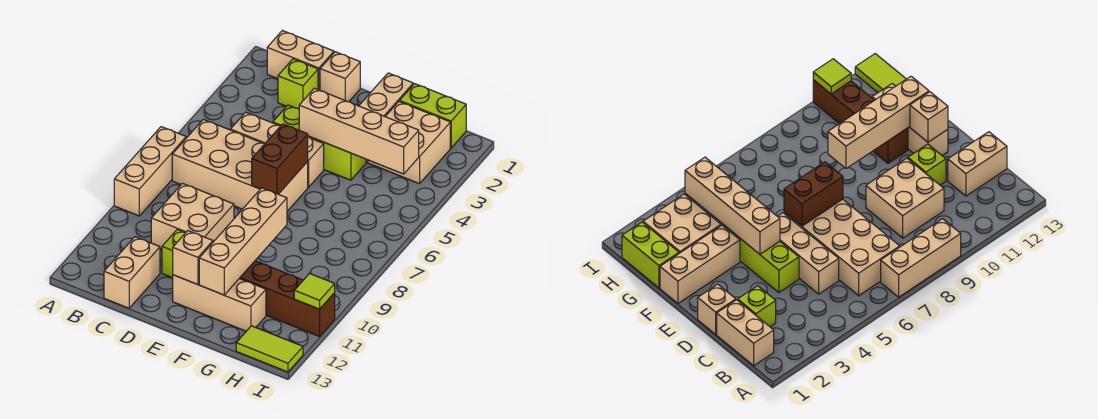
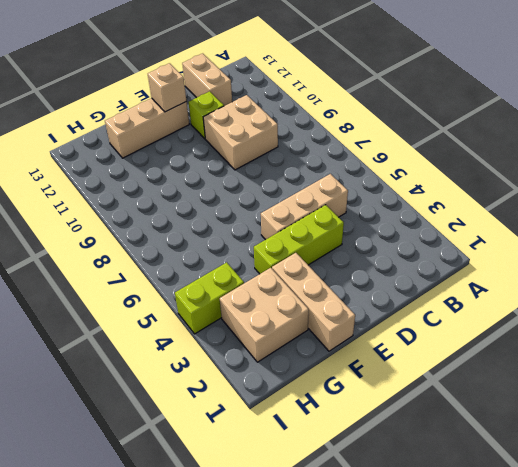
lime brick H4:I4 level 1 -> lime brick G1:H1 level 1
none -> tan brick A7:A9 level 1
none -> tan brick B1:C1 level 1
none -> tan brick B6:E7 level 1

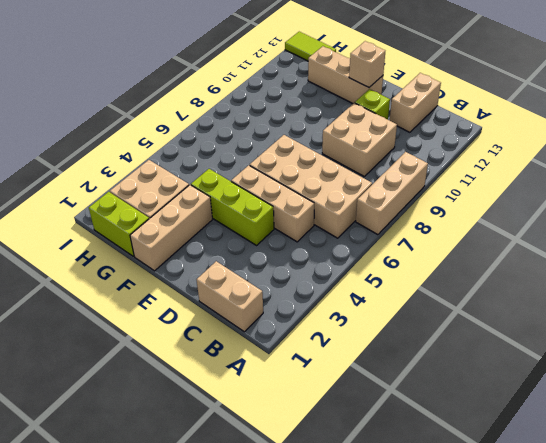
none -> lime brick C2 level 1
none -> tan brick D1 level 1
none -> brown brick F11:I11 level 1

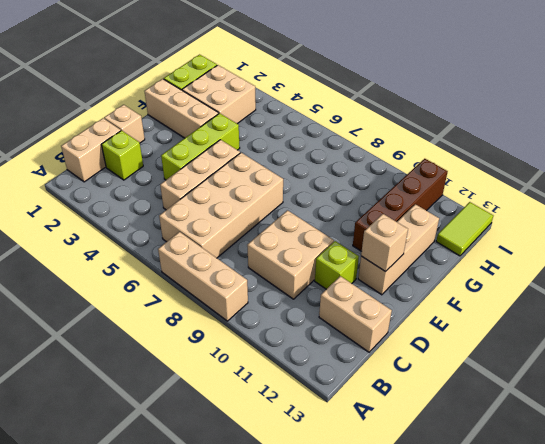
none -> tan brick E4:H4 level 2
none -> brown brick E6:E7 level 2
none -> tan brick F9:F12 level 2

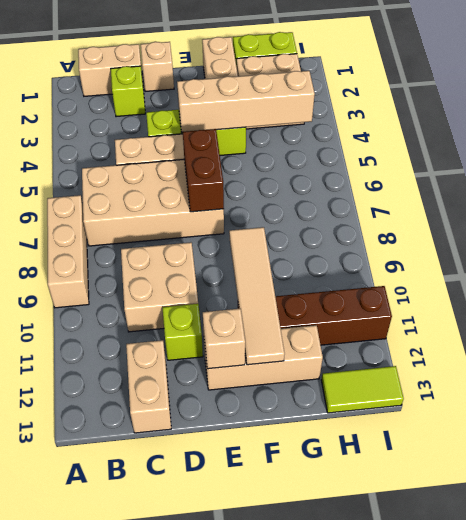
tan tile F9:F12 level 2 -> tan brick F9:F12 level 2
none -> lime tile I11 level 2

